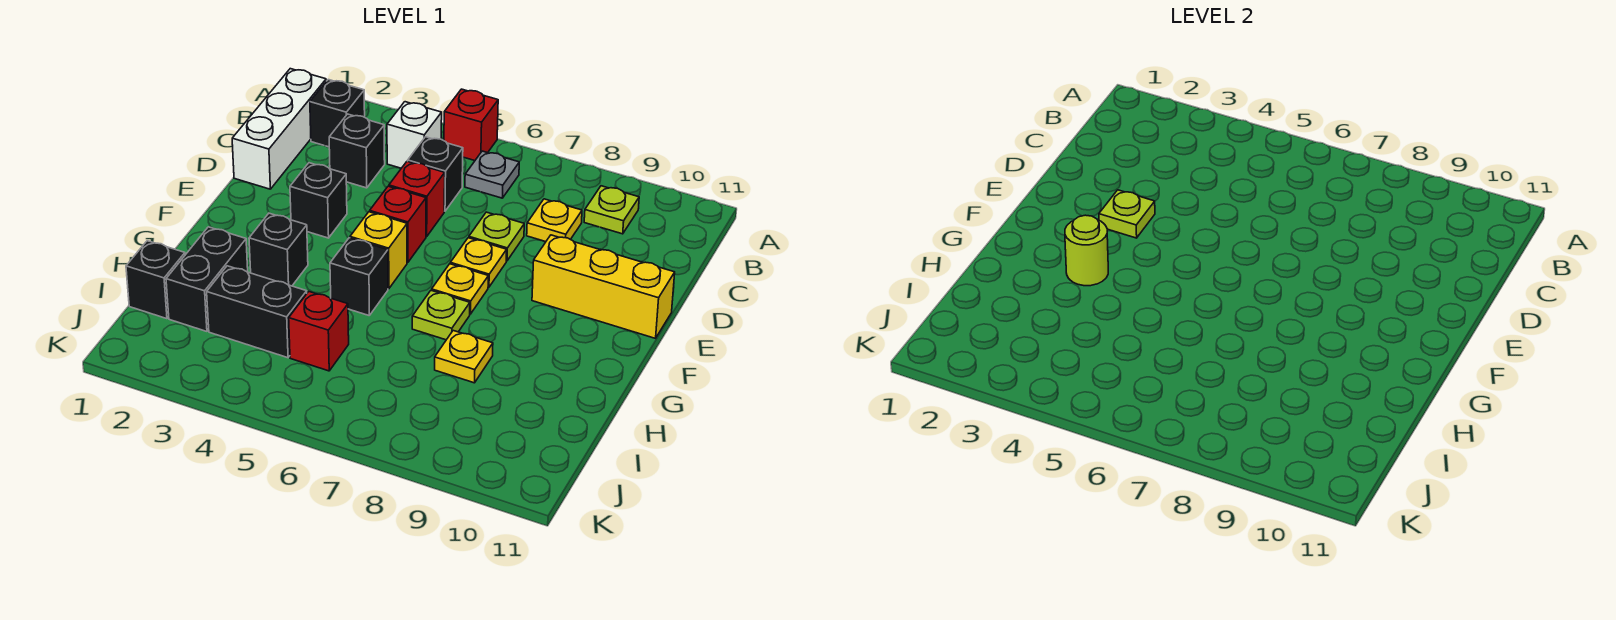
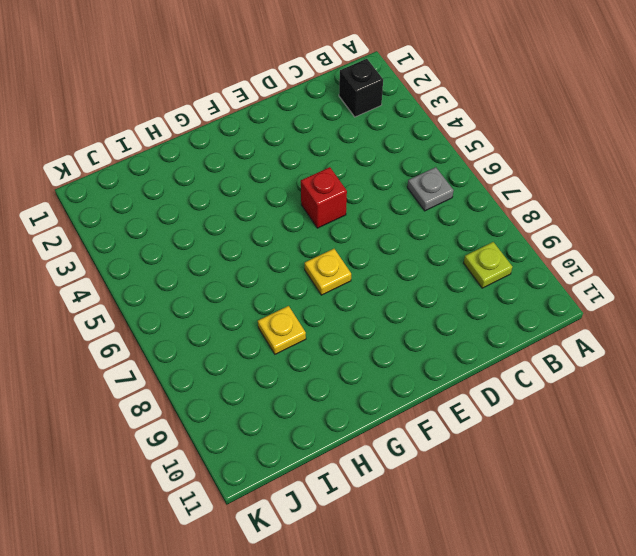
none -> red brick A5 level 1
none -> white brick B1:D1 level 1
none -> white brick B4 level 1

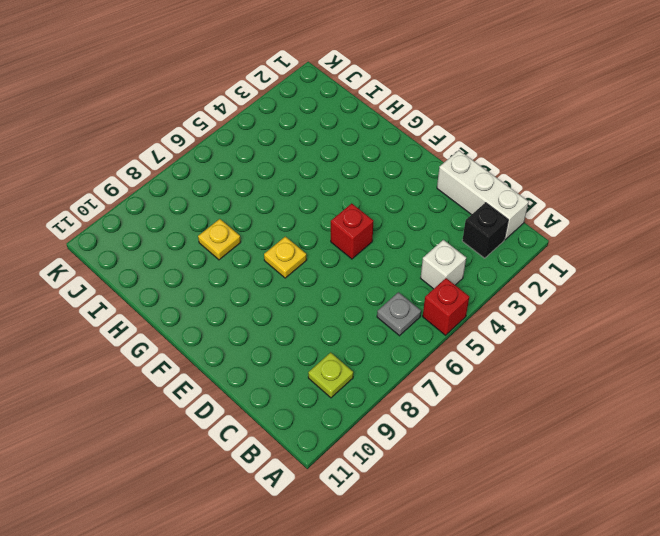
none -> black brick C3 level 1
none -> black brick C5 level 1
none -> yellow plate C8 level 1

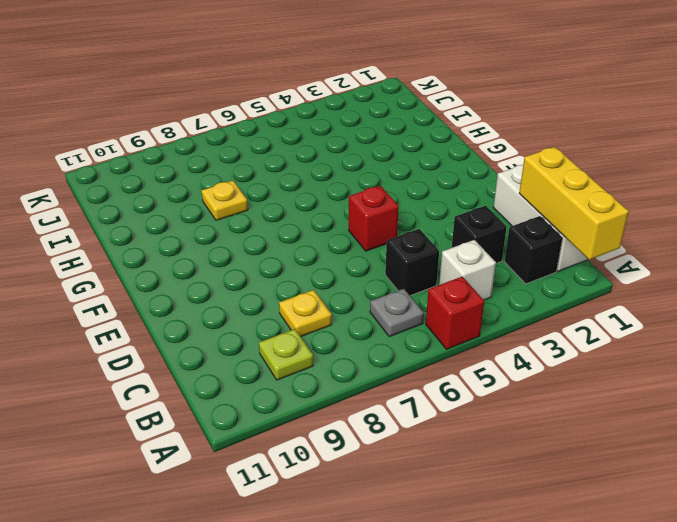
yellow brick A1:C1 level 2 -> yellow brick E9:E11 level 1
none -> red brick D5 level 1
none -> lime plate D7 level 1
none -> black brick E3 level 1

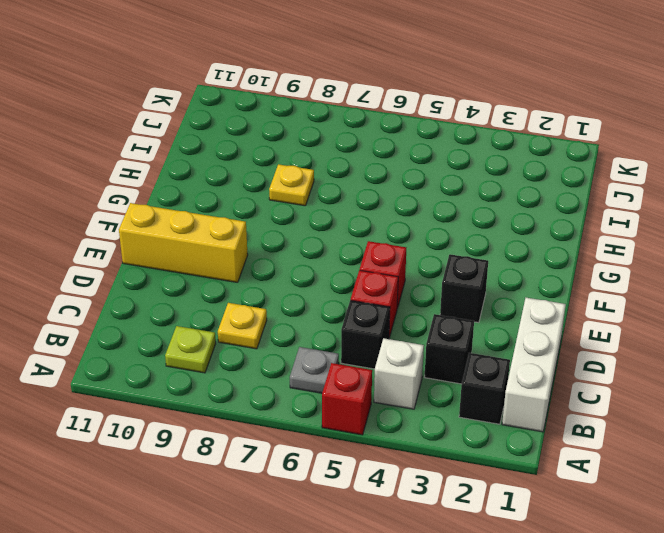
none -> lime plate D7 level 1
none -> yellow plate E7 level 1
none -> yellow brick F5 level 1

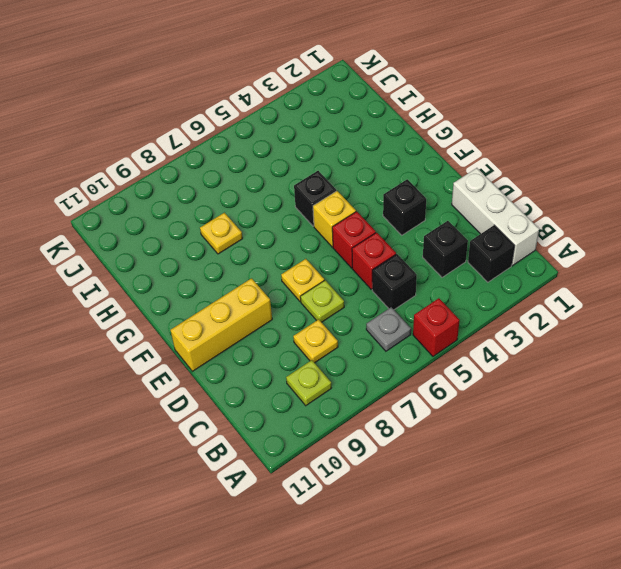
none -> white brick B4 level 1
none -> yellow plate F7 level 1
none -> black brick G3 level 1

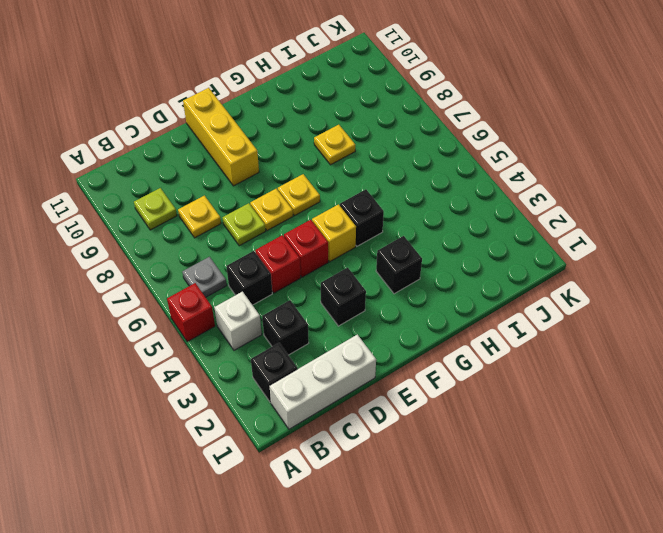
none -> lime plate G7 level 1
none -> black brick H2:I2 level 1
none -> black brick I1 level 1

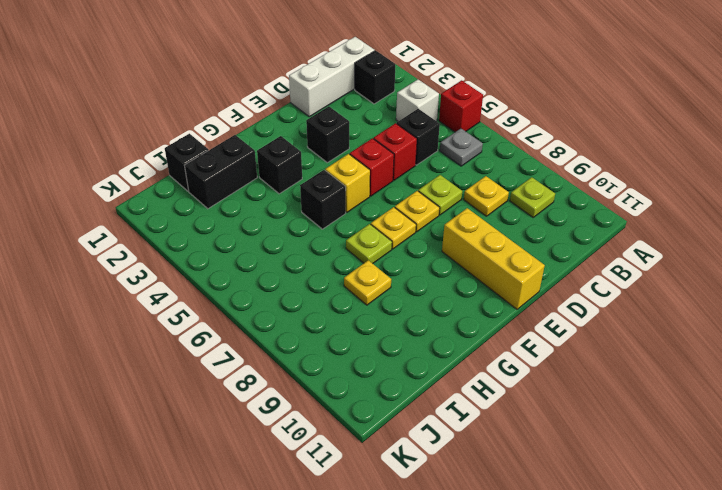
none -> black brick C3 level 1
none -> black brick I3:I4 level 1
none -> red brick I5 level 1

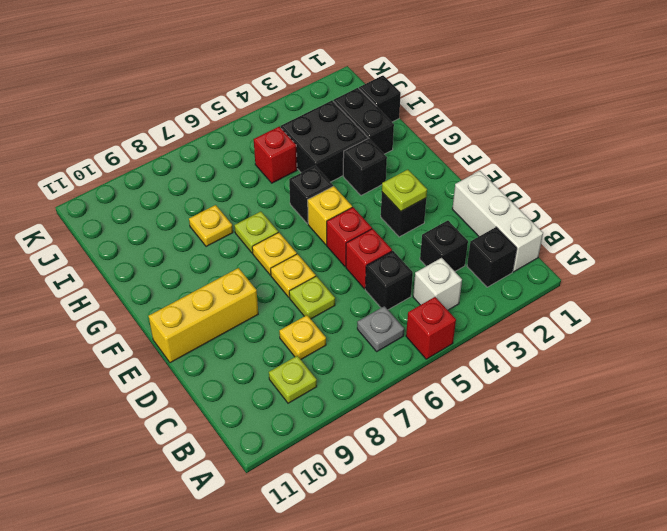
black brick H3:I4 level 1 -> black brick I3:I4 level 1
none -> lime round brick G3 level 2

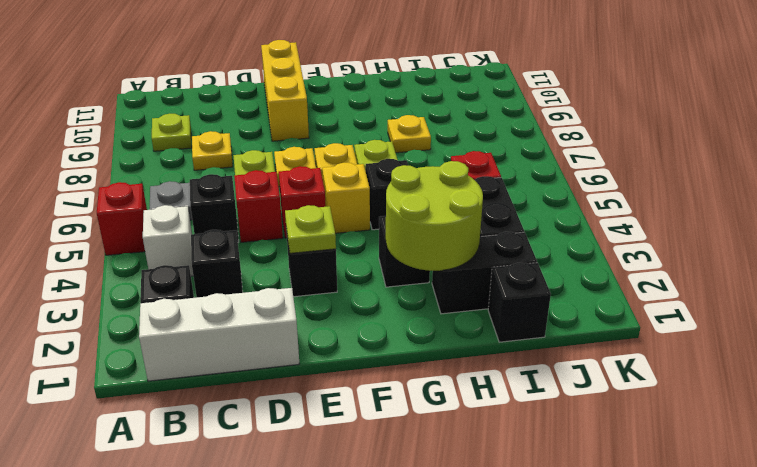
lime round brick G2:H3 level 2 -> lime round brick G3 level 2

